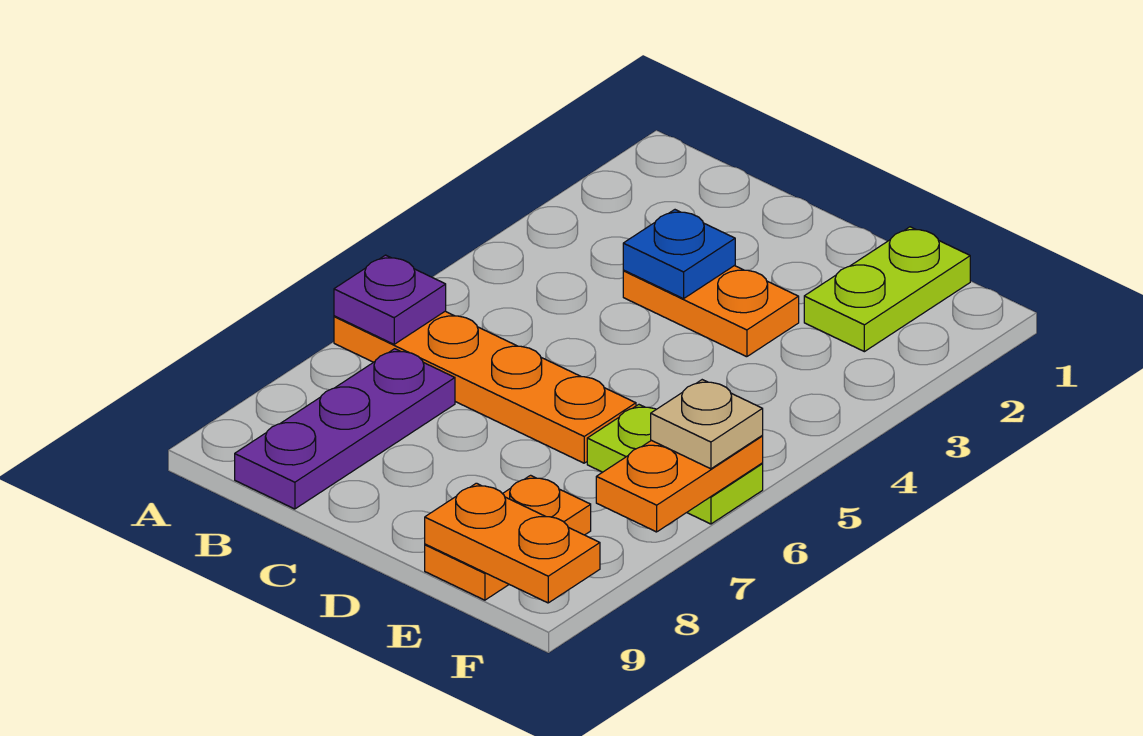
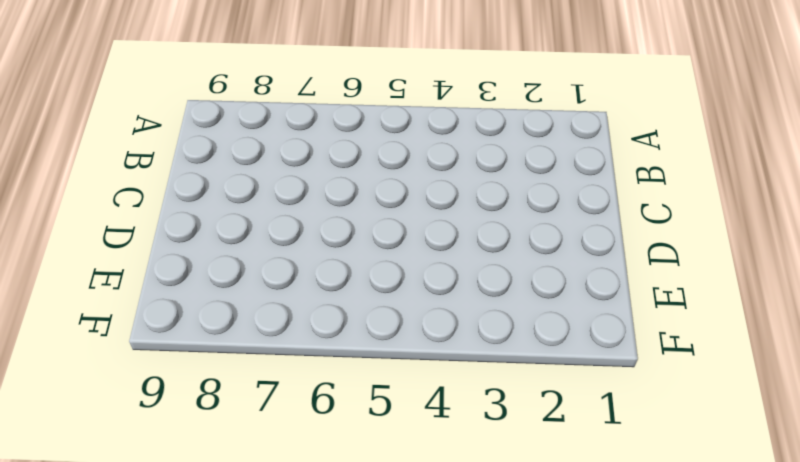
none -> orange plate A6:D6 level 1
none -> purple plate B7:B9 level 1

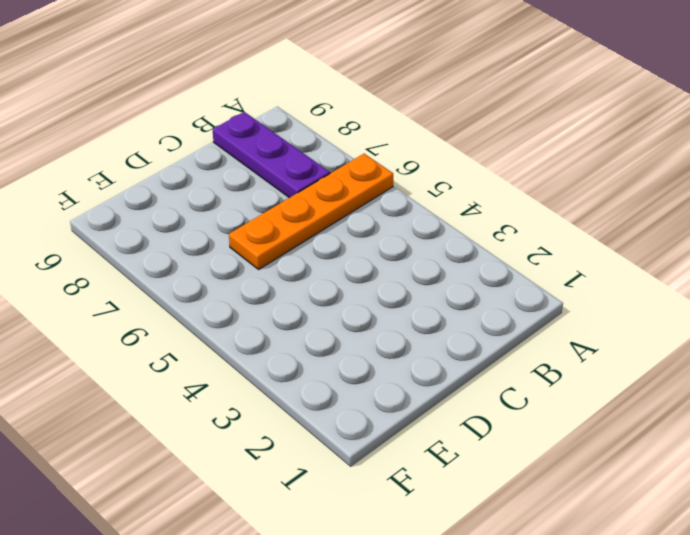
none -> orange plate C3:D3 level 1
none -> lime plate E1:E2 level 1

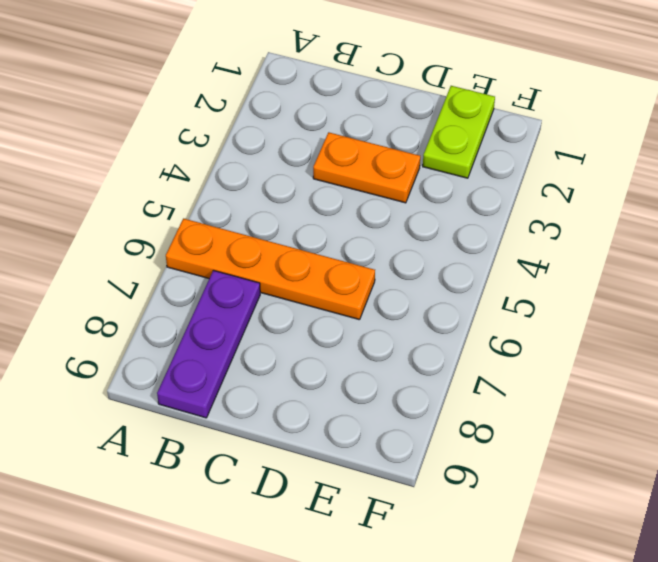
none -> lime plate E6:F6 level 1
none -> orange plate E8:E9 level 1

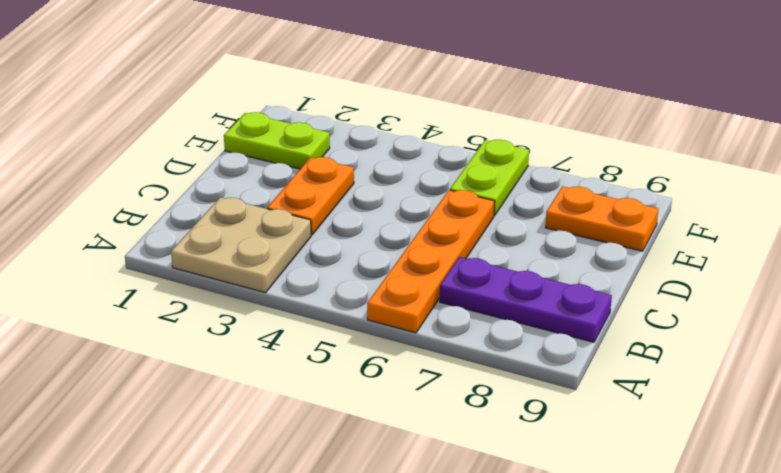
tan plate A2:B3 level 1 -> none
none -> purple plate A6 level 2
none -> blue plate C3 level 2

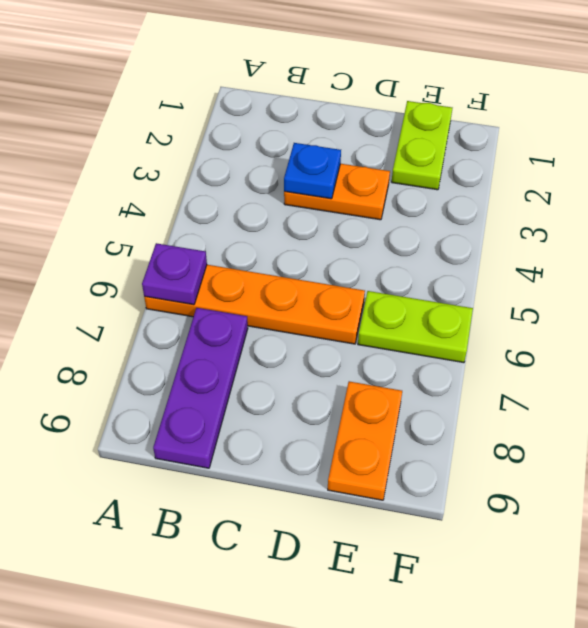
none -> orange plate E9:F9 level 2
none -> orange plate F6:F7 level 2

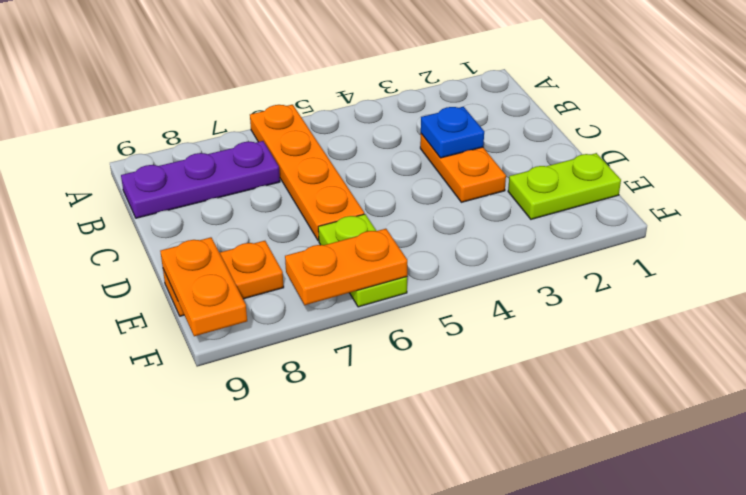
none -> purple plate A6 level 2
none -> tan plate F6 level 3

